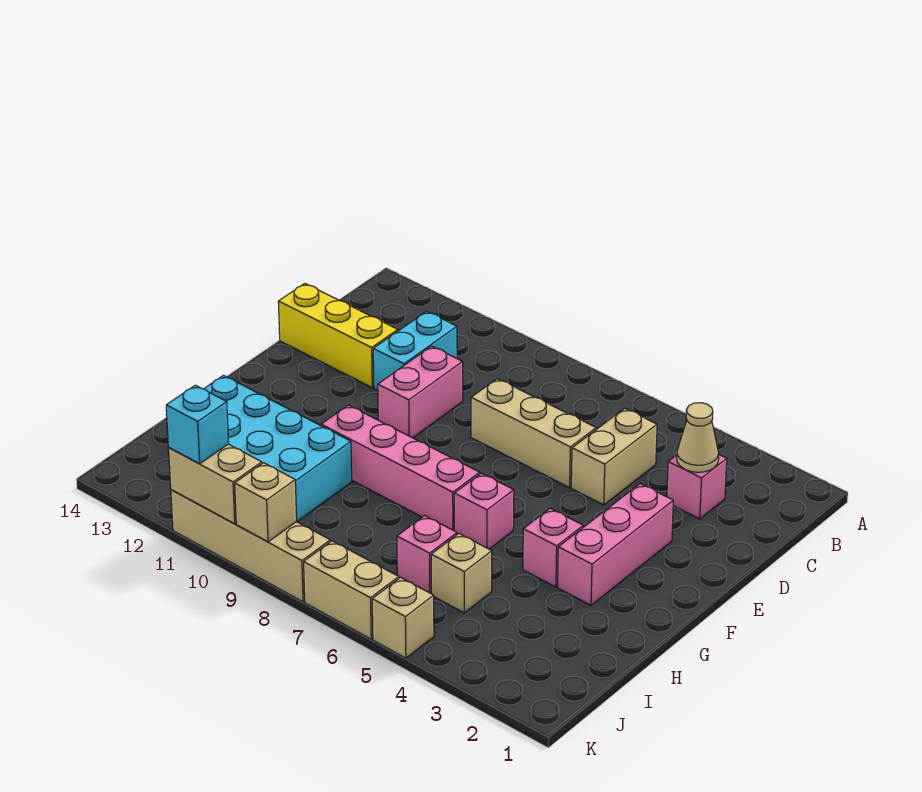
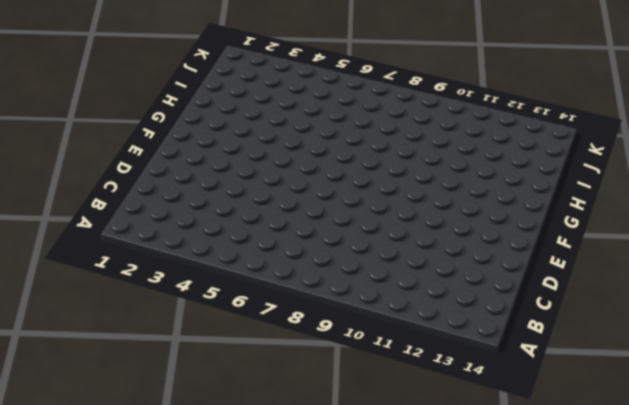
none -> pink brick C3 level 1
none -> tan brick C5:D5 level 1
none -> cyan brick C11:D11 level 1

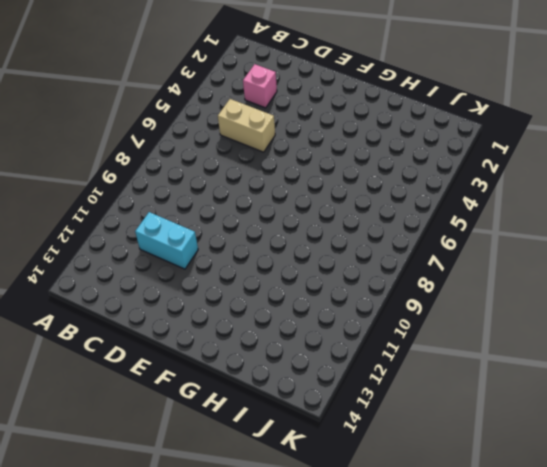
none -> tan brick D6:D8 level 1
none -> pink brick D10:E10 level 1
none -> yellow brick D12:D14 level 1

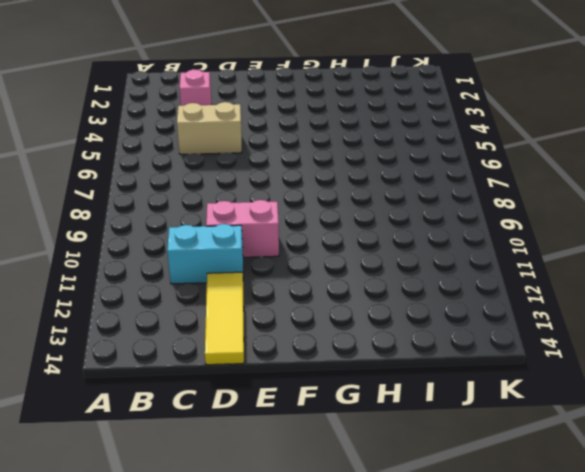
yellow tile D12:D14 level 1 -> yellow brick D12:D14 level 1
none -> tan brick D6:D8 level 1
none -> pink brick E3:G3 level 1
none -> pink brick G4 level 1

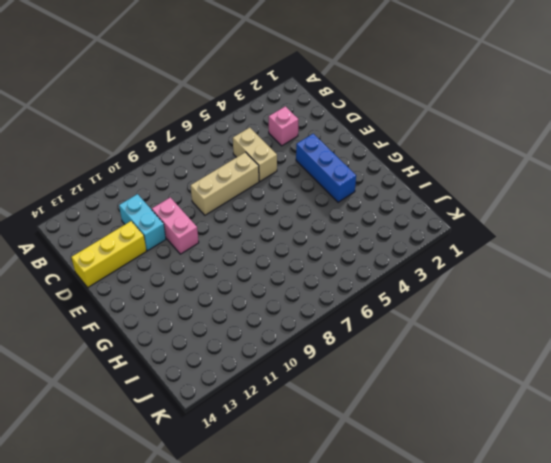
blue brick E3:G3 level 1 -> pink brick E3:G3 level 1
none -> pink brick G4 level 1
none -> pink brick G6 level 1
none -> pink brick G7:G10 level 1

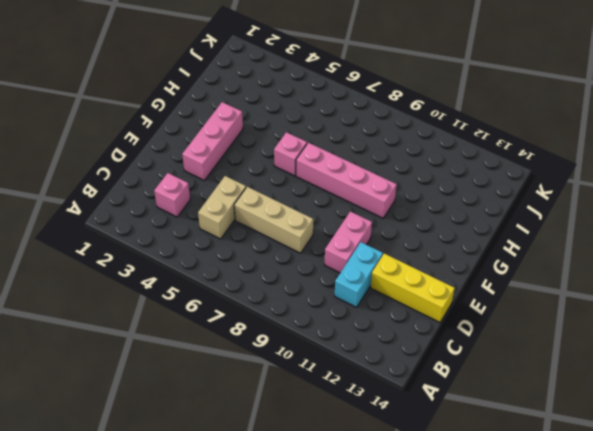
none -> pink brick G4 level 1
none -> cyan brick H10:I13 level 1
none -> tan brick I5 level 1

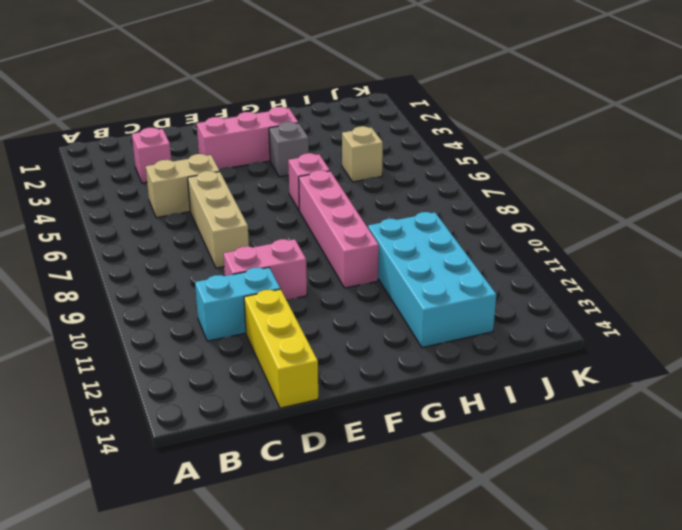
grey brick G4 level 1 -> pink brick G4 level 1
none -> pink brick I6 level 1
none -> tan brick K5 level 1
none -> tan brick K6:K7 level 1

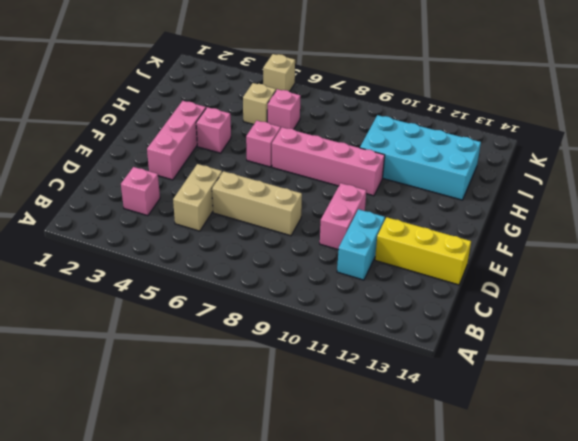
none -> tan brick K6:K7 level 1
none -> tan brick K8:K11 level 1
none -> tan cone C3 level 2

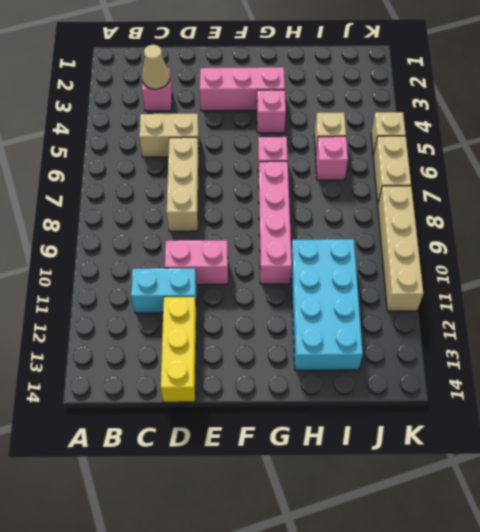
none -> tan brick K9 level 2
none -> tan brick K10:K11 level 2
none -> cyan brick K11 level 3

